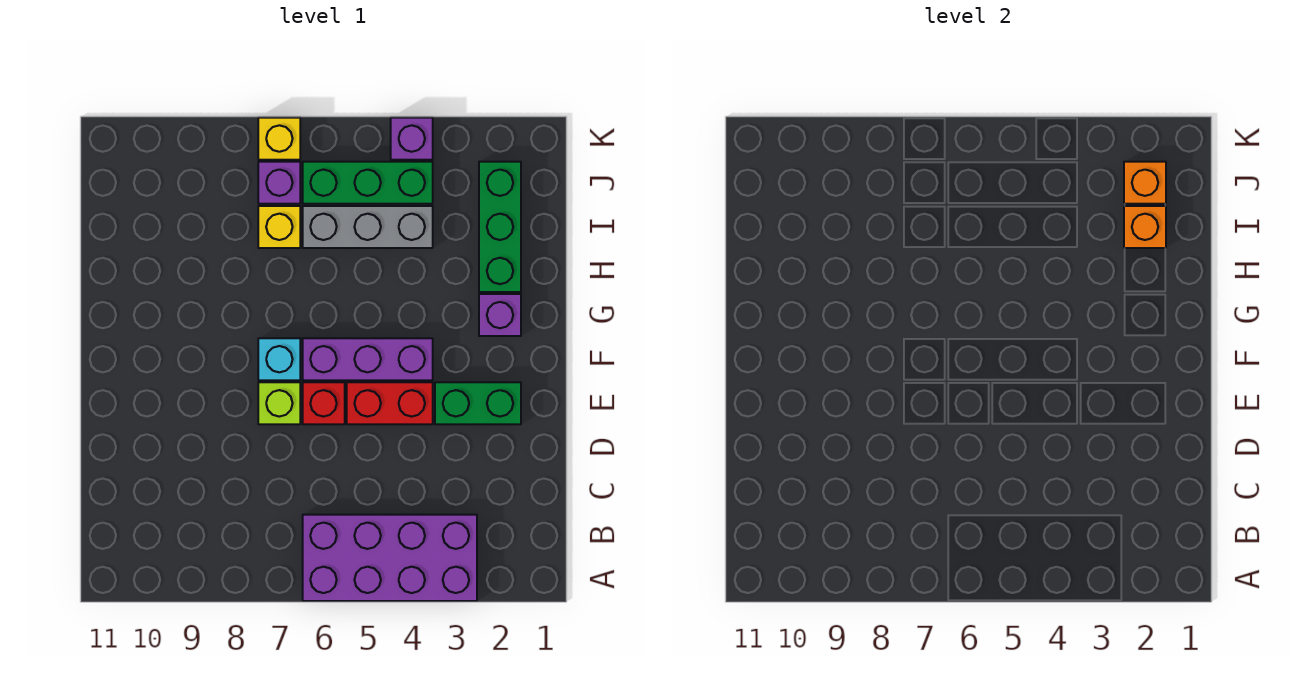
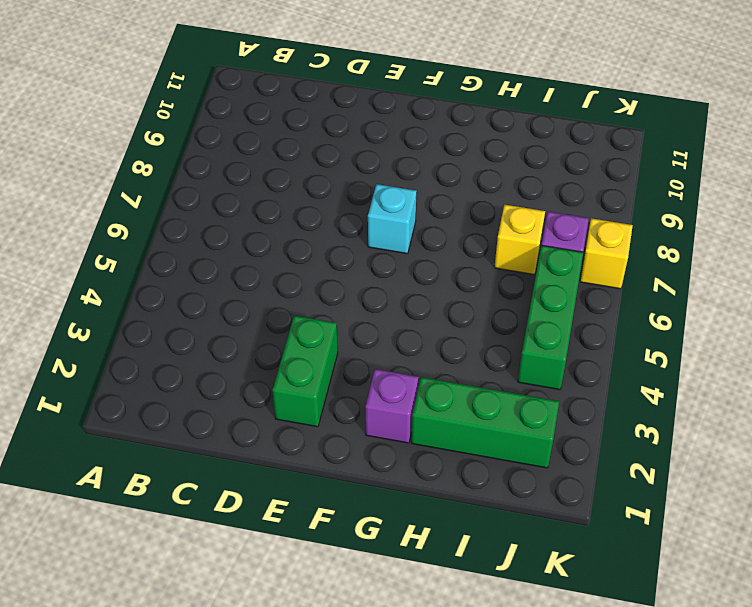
none -> purple brick A3:B6 level 1
none -> red brick E4:E5 level 1
none -> red brick E6 level 1

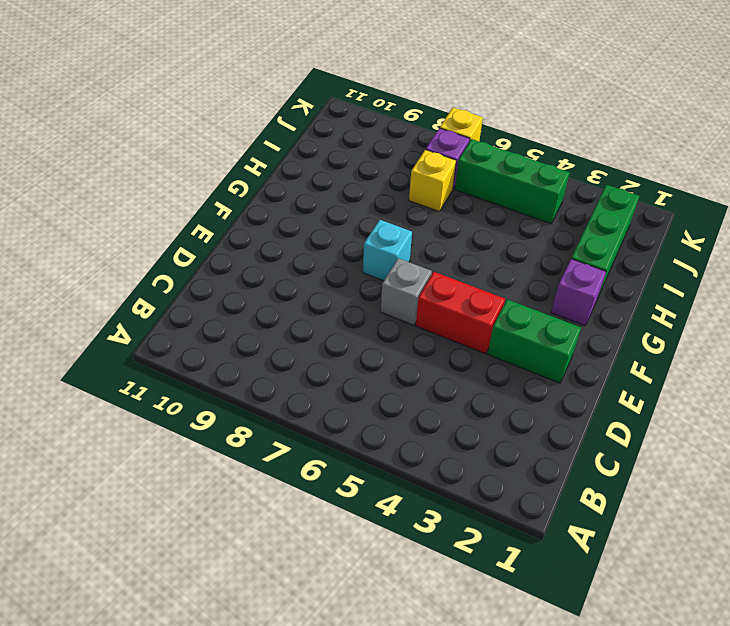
grey brick E6 level 1 -> red brick E6 level 1
none -> purple brick A3:B6 level 1
none -> lime brick E7 level 1
none -> purple brick F4:F6 level 1

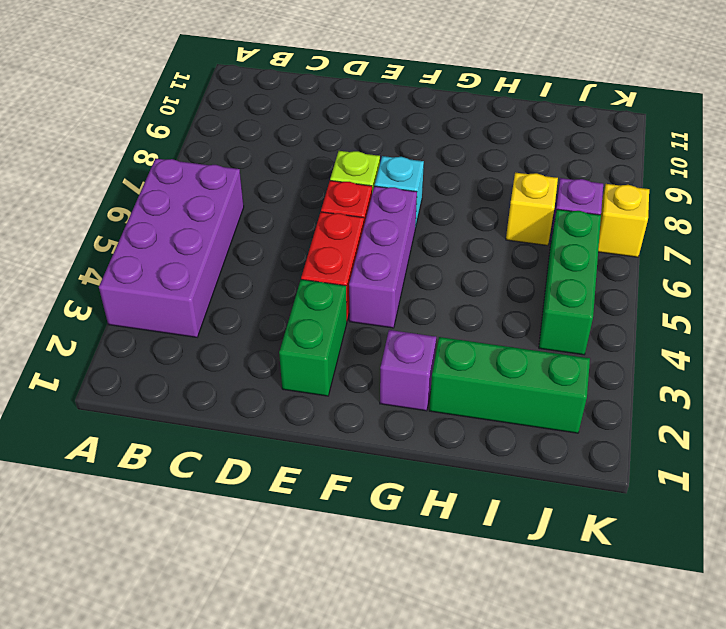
none -> grey brick I4:I6 level 1
none -> purple brick K4 level 1
none -> orange brick I2 level 2

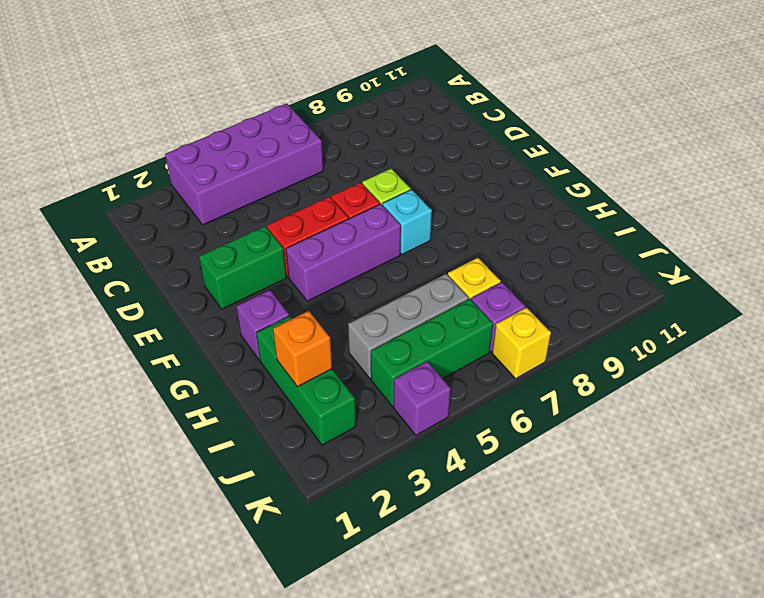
none -> orange brick J2 level 2

